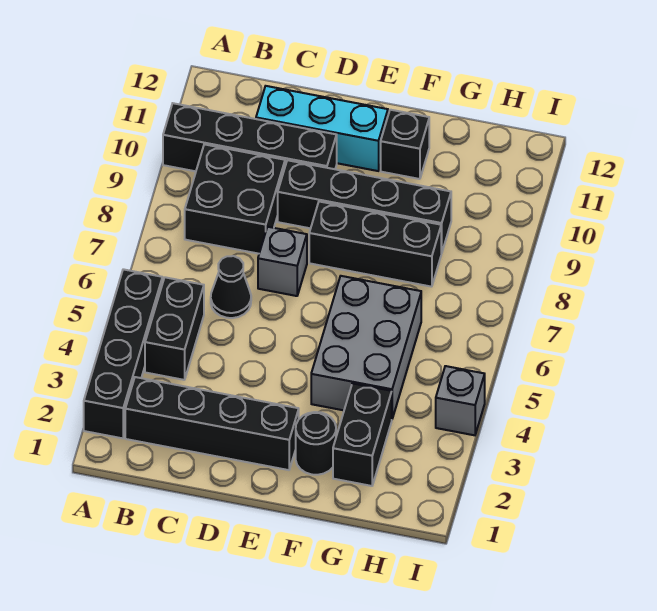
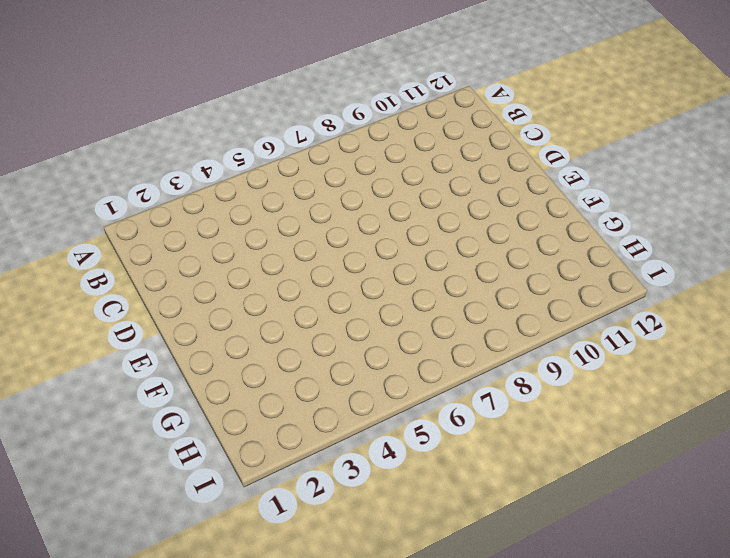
none -> black brick A2:A5 level 1
none -> black brick A10:D10 level 1
none -> black brick B2:E2 level 1

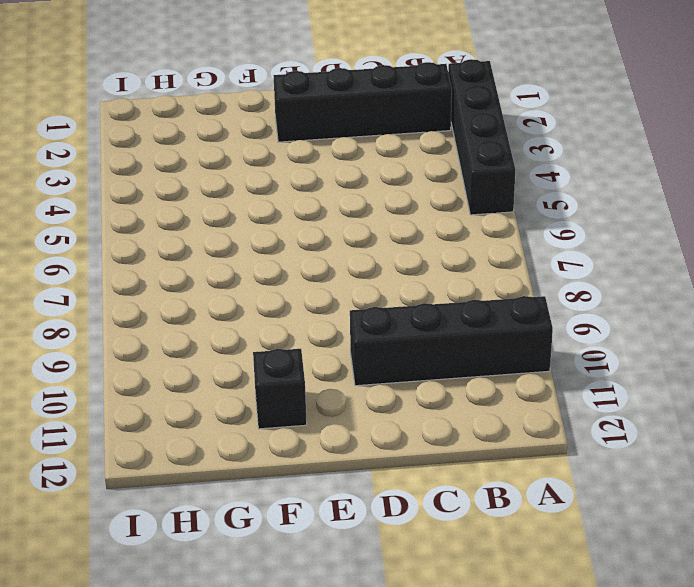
none -> black brick B4:B5 level 1
none -> black brick B8:C9 level 1
none -> black cone C6 level 1

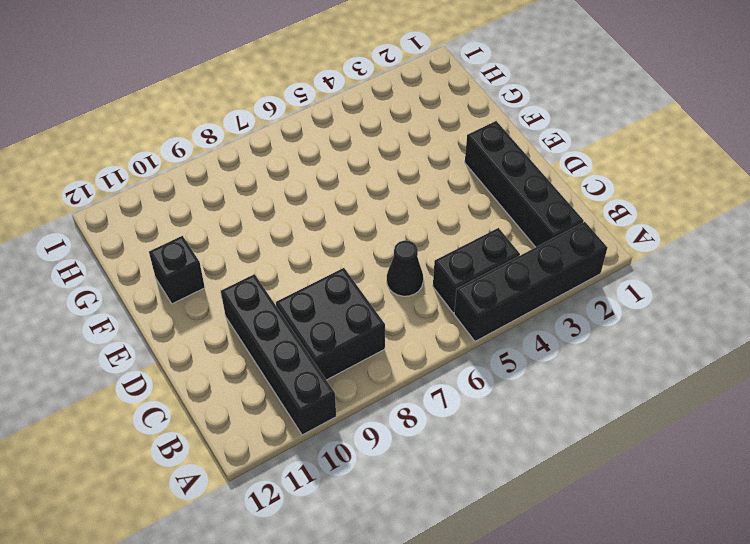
none -> cyan brick C11:E11 level 1
none -> grey brick D7 level 1
none -> black brick D9:G9 level 1

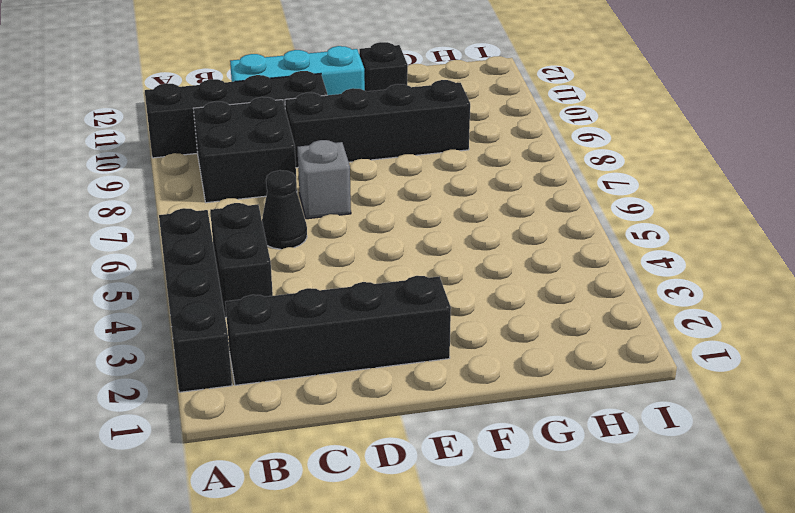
none -> black brick E8:G8 level 1
none -> black round brick F2 level 1
none -> grey brick F4:G6 level 1

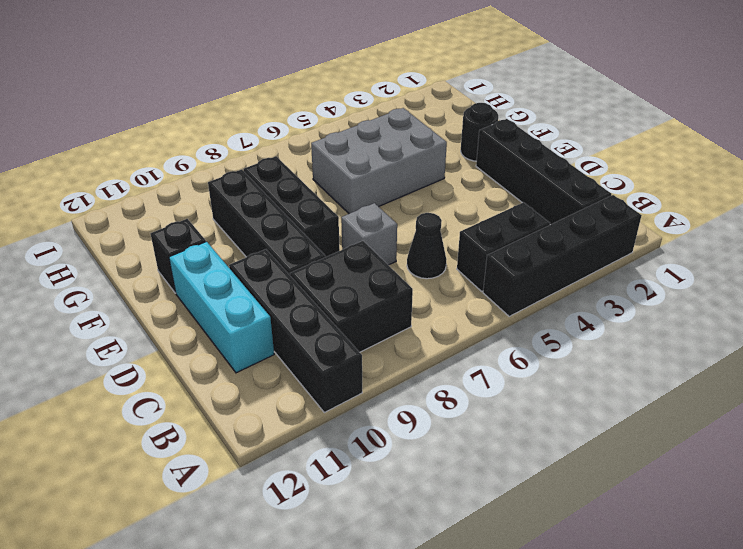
none -> black brick G2:G3 level 1
none -> grey brick I4 level 1

